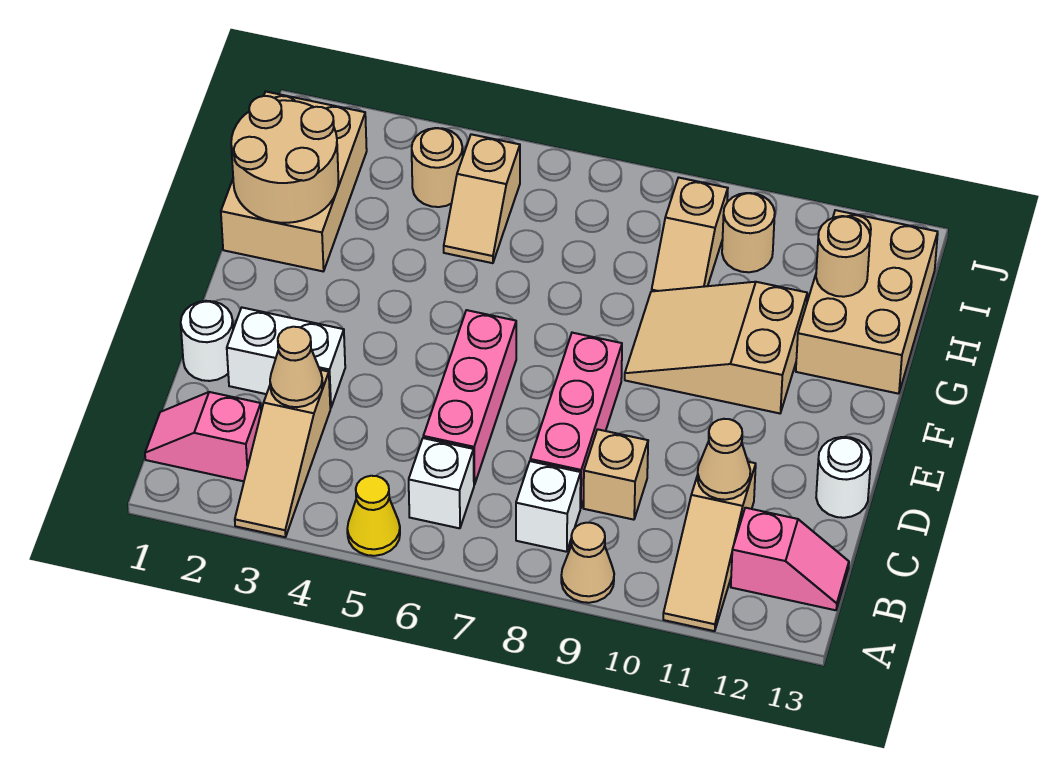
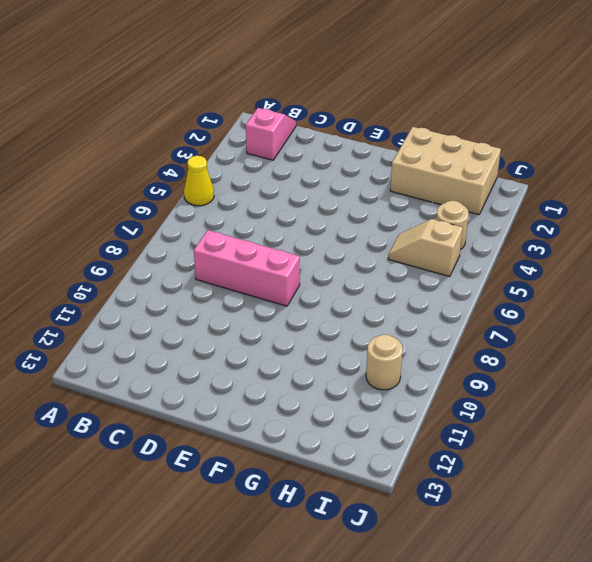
none -> tan slope A3:C3 level 1 top C
none -> tan cone A9 level 1
none -> tan slope A11:C11 level 1 top C

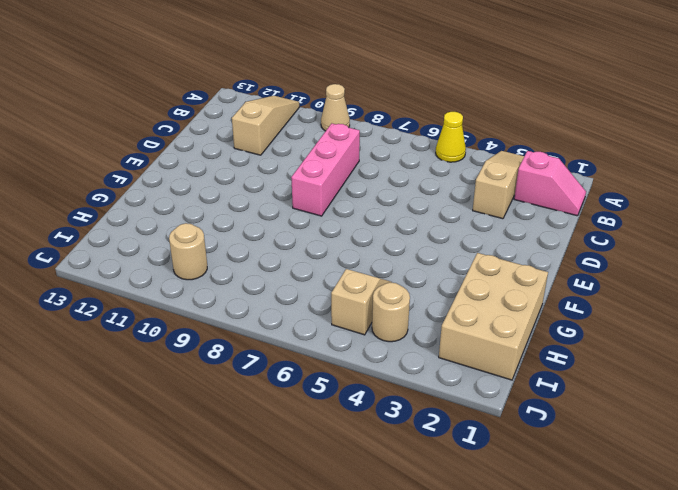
none -> white brick B6 level 1
none -> white brick B8 level 1
none -> pink slope B12:B13 level 1 top 12

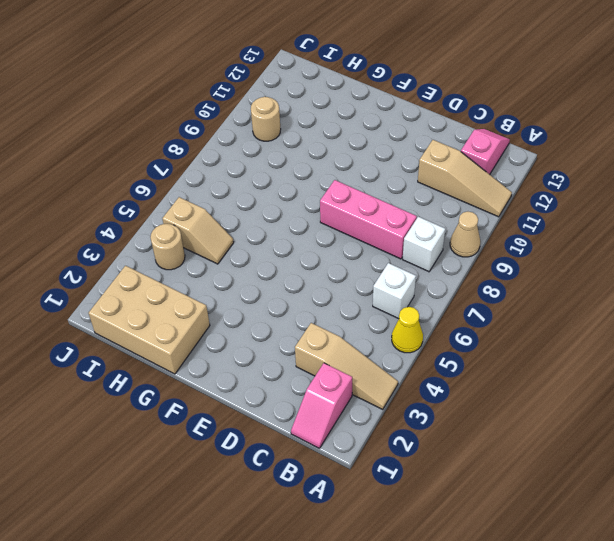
none -> pink brick C6:E6 level 1
none -> tan brick C9 level 1
none -> white round brick D1 level 1

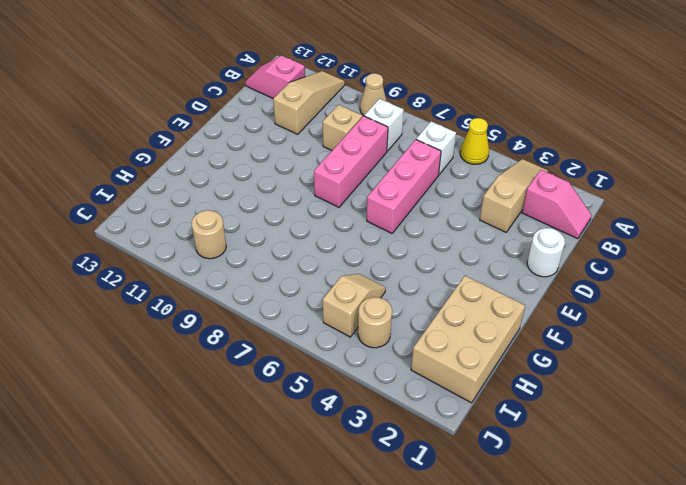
none -> white brick D2:D3 level 1
none -> white round brick D13 level 1
none -> tan slope F9:G11 level 1 top 11

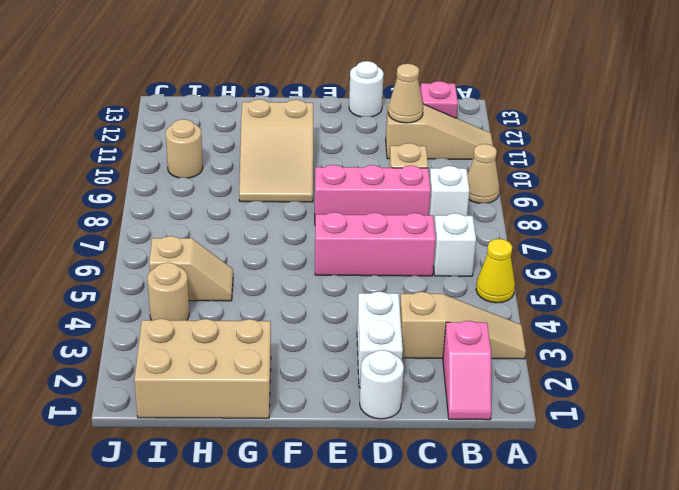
none -> tan brick G12:I13 level 1
none -> tan slope H9:I9 level 1 top I
none -> tan cone C3 level 2

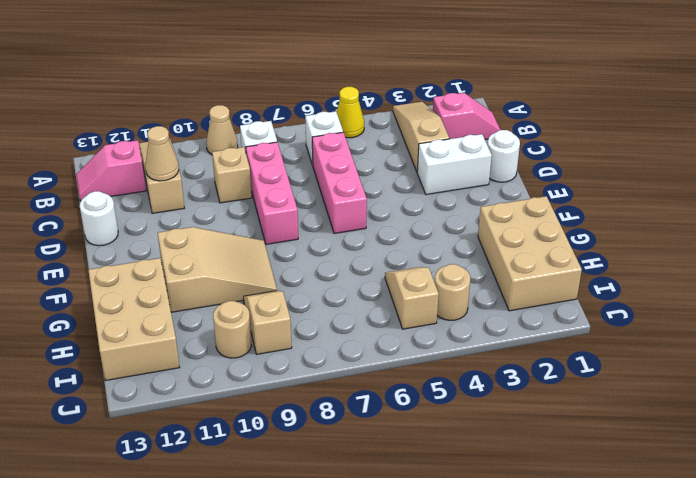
none -> tan cone C3 level 2
none -> tan round brick G1:H2 level 2
none -> tan round brick H12 level 2

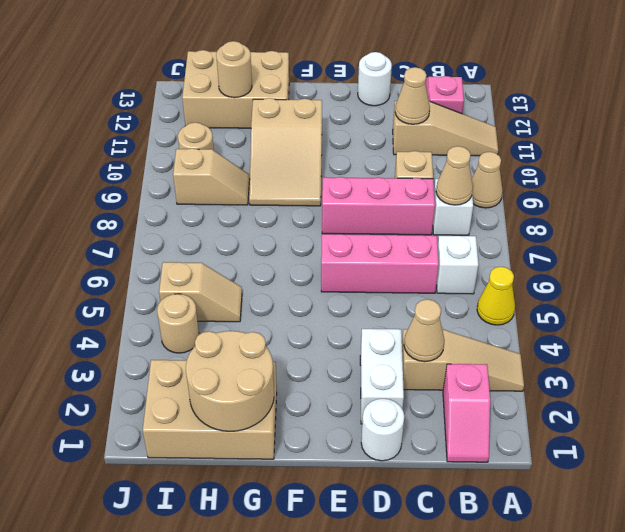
tan cone B8 level 2 -> none

